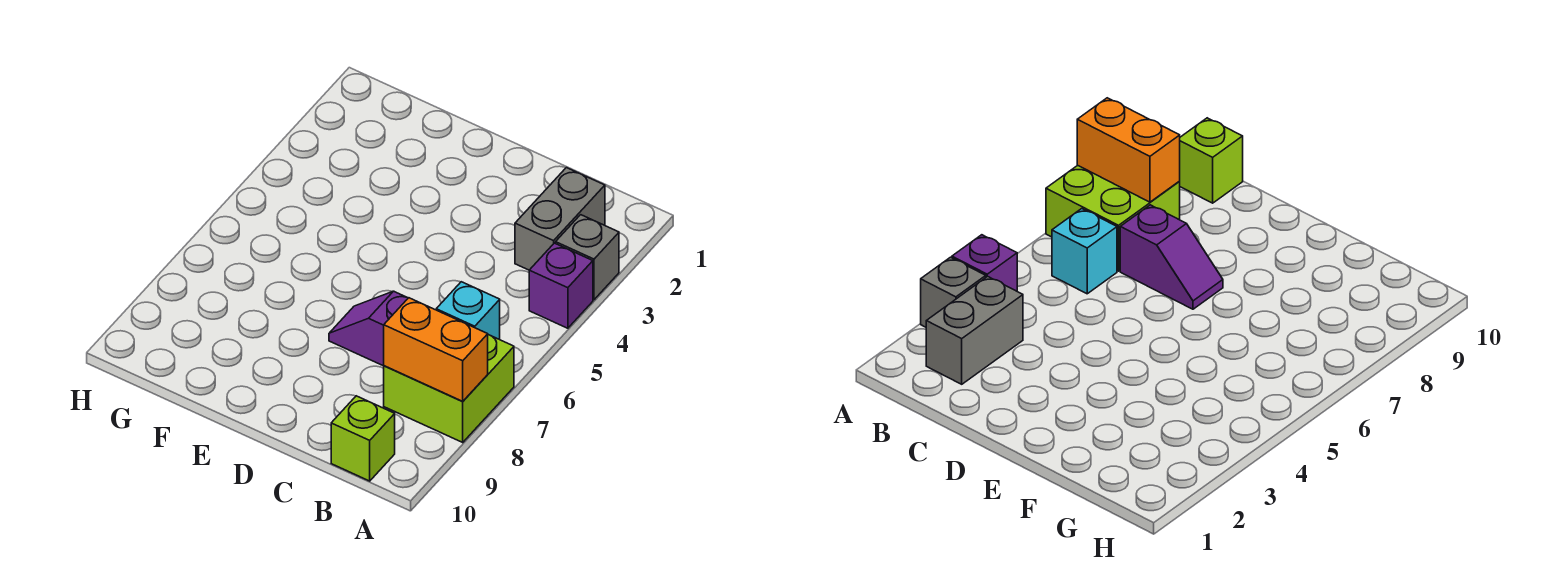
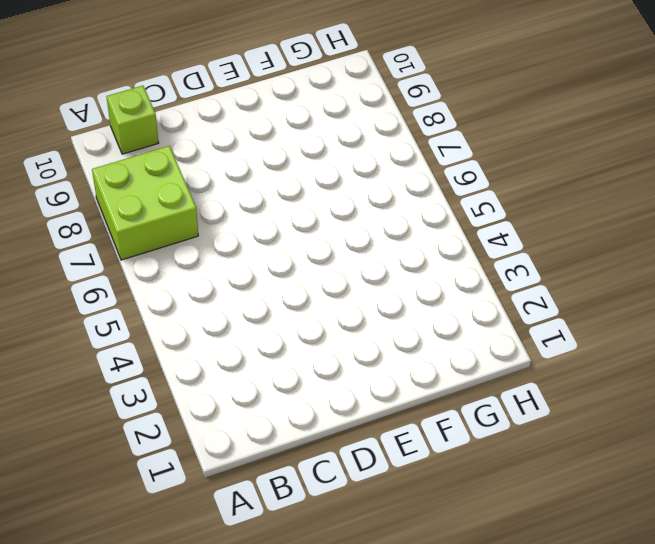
none -> grey brick A3 level 1
none -> purple brick A4 level 1

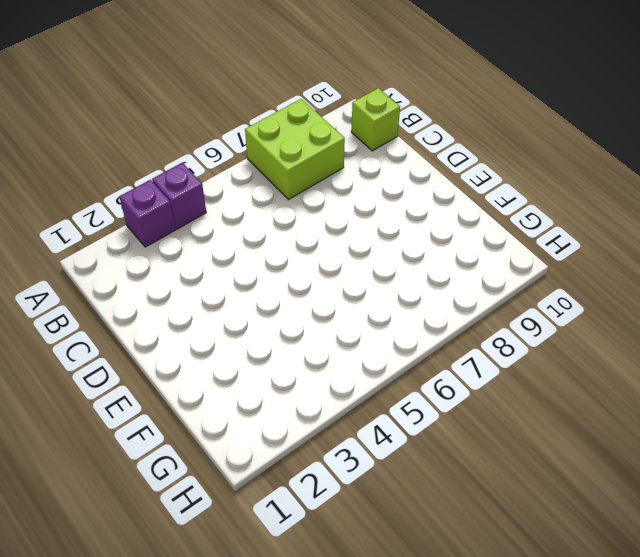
purple brick A3 level 1 -> grey brick A3 level 1
none -> grey brick B2:B3 level 1
none -> cyan brick B6 level 1

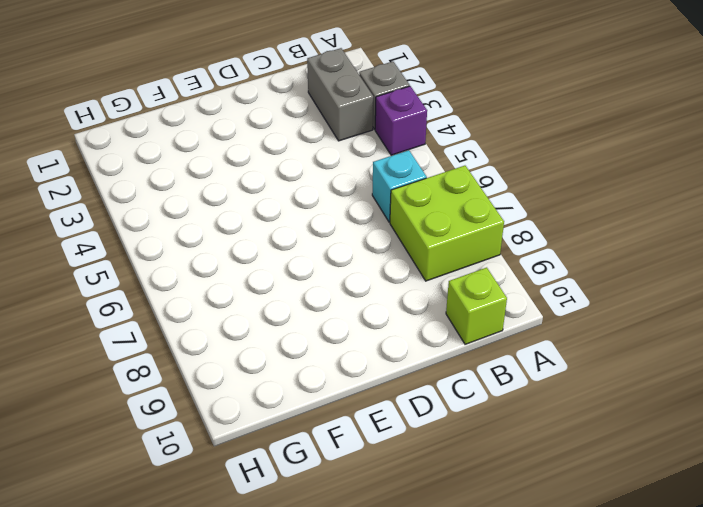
none -> purple slope C7:D7 level 1 top C
none -> orange brick A8:B8 level 2

